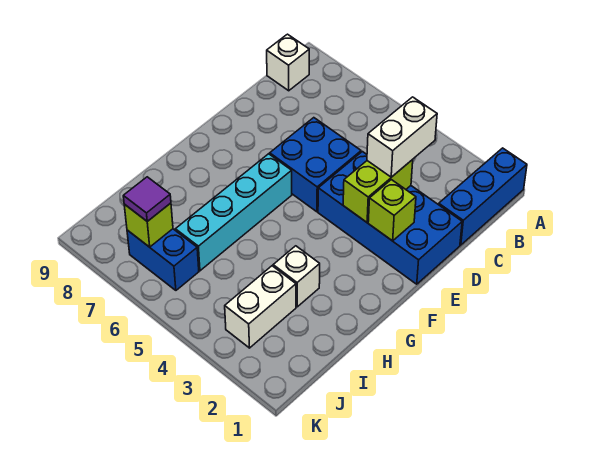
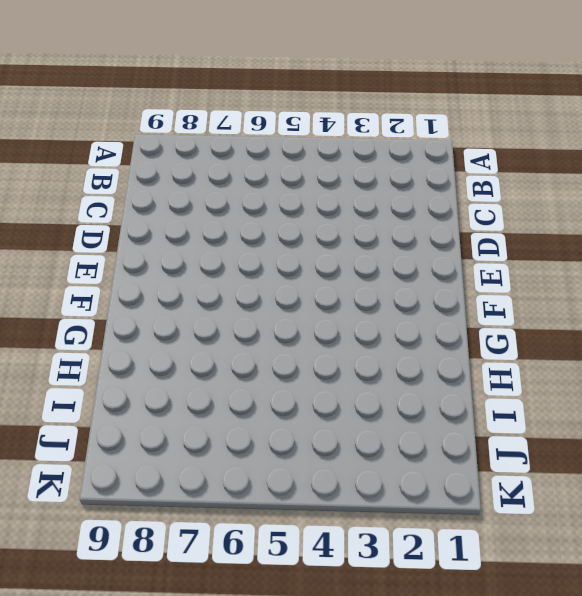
none -> blue brick A1:C1 level 1
none -> white brick B9 level 1
none -> blue brick D1:E4 level 1

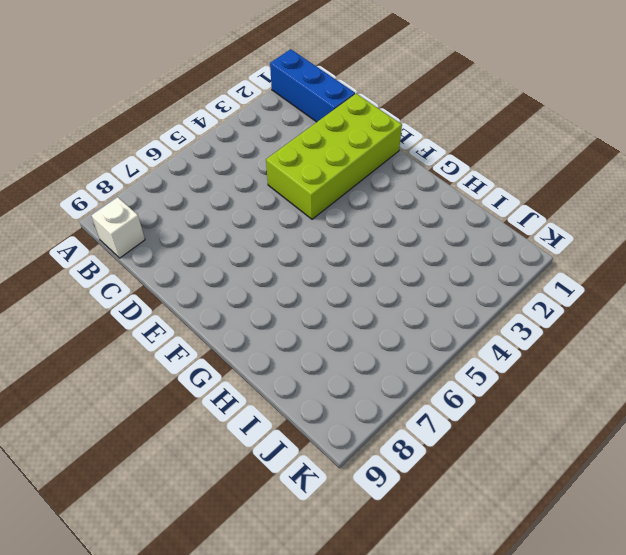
lime brick D1:E4 level 1 -> blue brick D1:E4 level 1
none -> blue brick D5:E6 level 1
none -> cyan brick F6:I6 level 1
none -> white brick H3 level 1

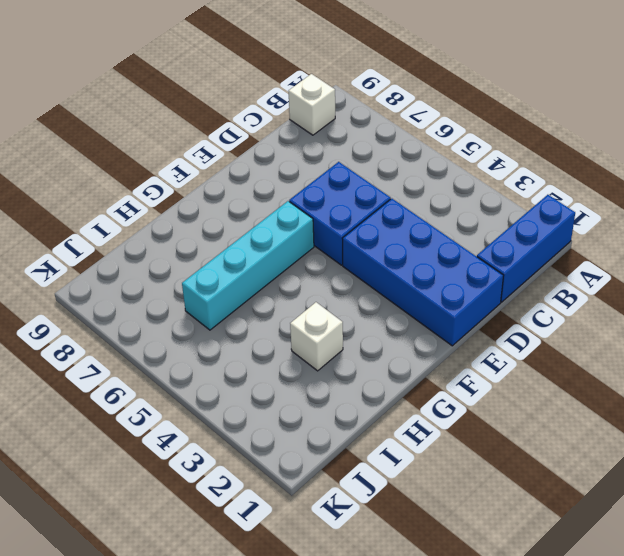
none -> white brick I3:J3 level 1
none -> blue brick J6:J7 level 1
none -> lime brick D3:E3 level 2

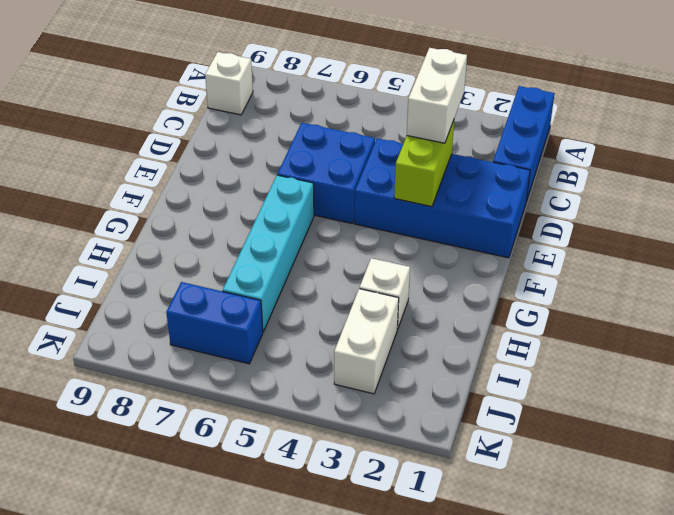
none -> lime brick E2 level 2
none -> lime brick J7 level 2
none -> purple tile J7 level 3

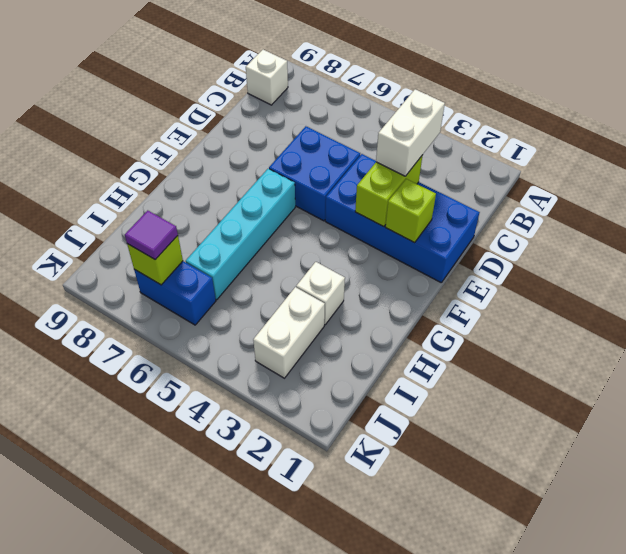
none -> blue brick A1:C1 level 1

